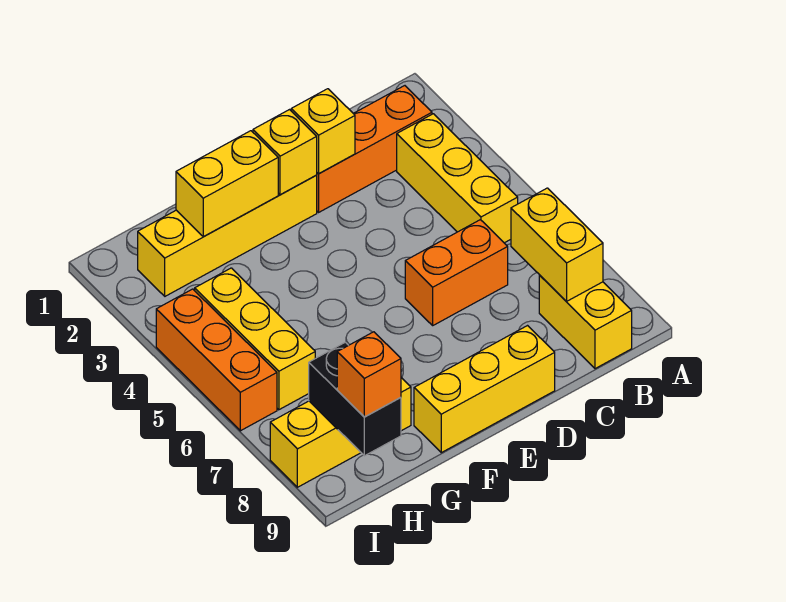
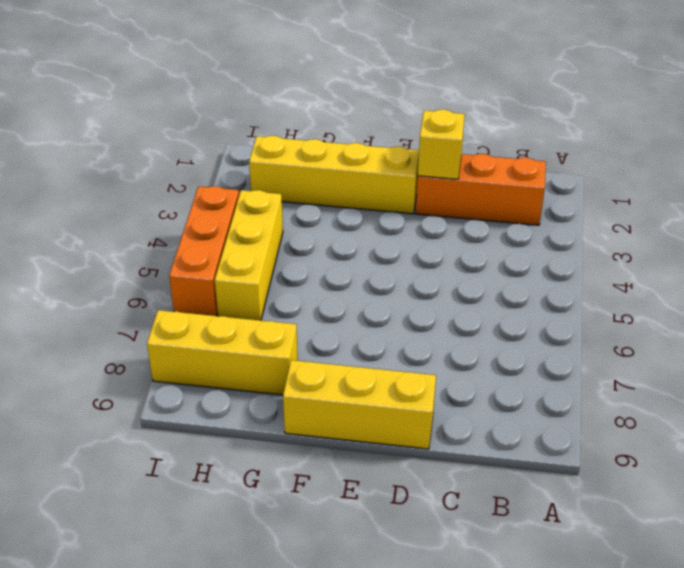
none -> yellow brick B3:B5 level 1
none -> yellow brick B8:B9 level 1
none -> orange brick C6:D6 level 1

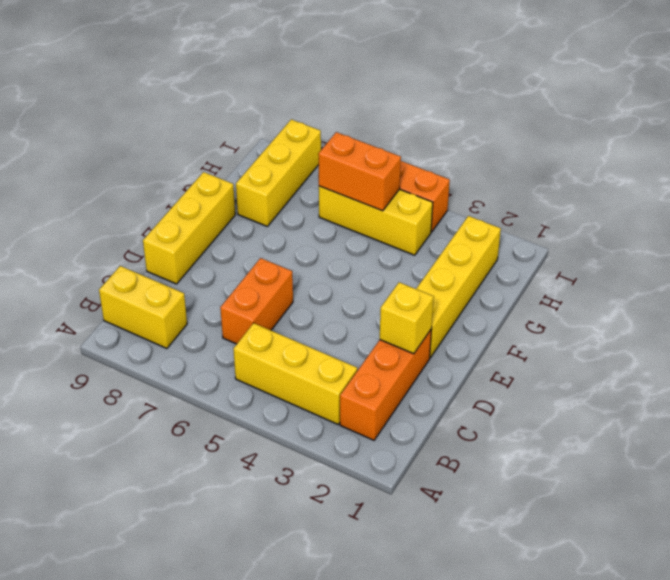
orange brick H5:H6 level 2 -> none
none -> yellow brick B7:B8 level 2
none -> yellow brick E2 level 2
none -> yellow brick F2:G2 level 2

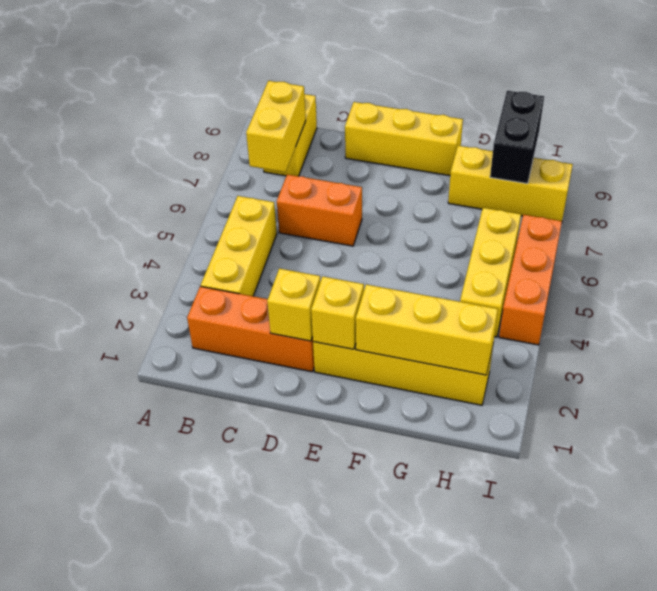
yellow brick F2:H2 level 2 -> yellow brick F2:G2 level 2
none -> orange brick H9 level 3

